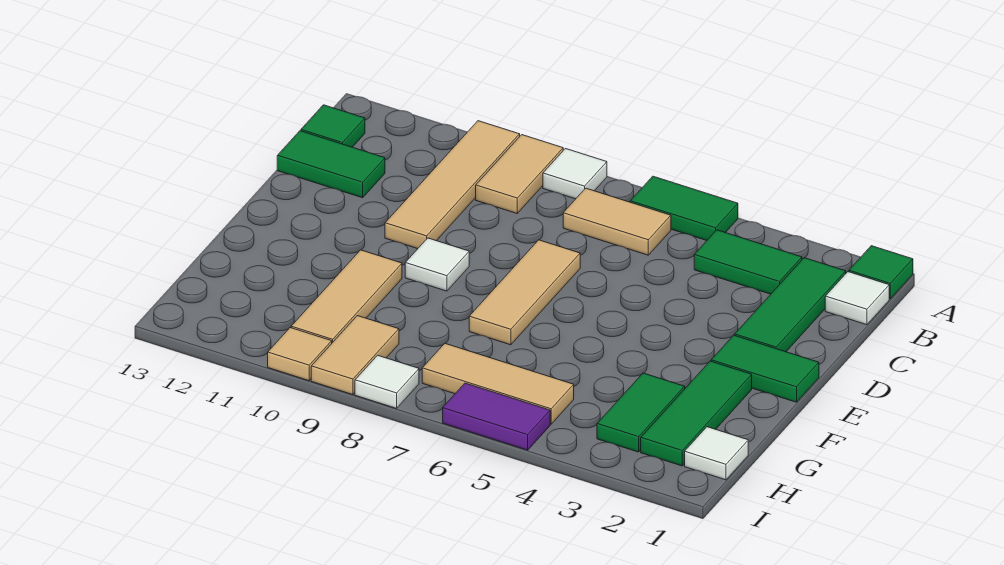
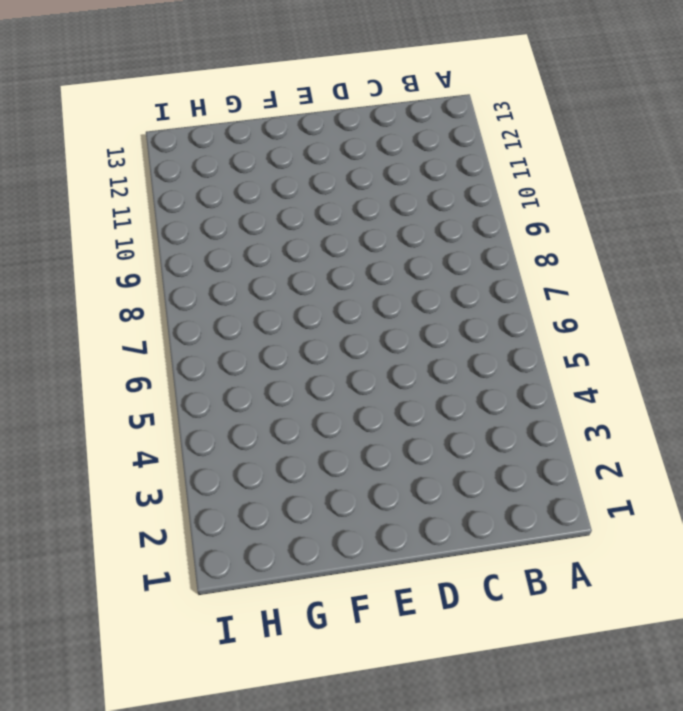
none -> green tile A1 level 1
none -> green tile A5:A6 level 1
none -> white tile A8 level 1

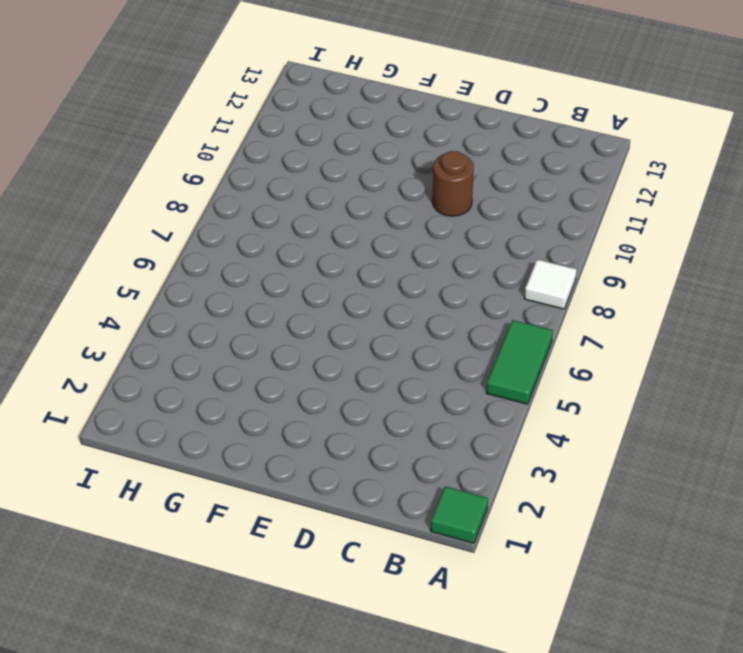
brown round brick D10 level 1 -> tan tile A10:D10 level 1
none -> tan tile A9:B9 level 1
none -> white tile B1 level 1
none -> green tile B2:D2 level 1

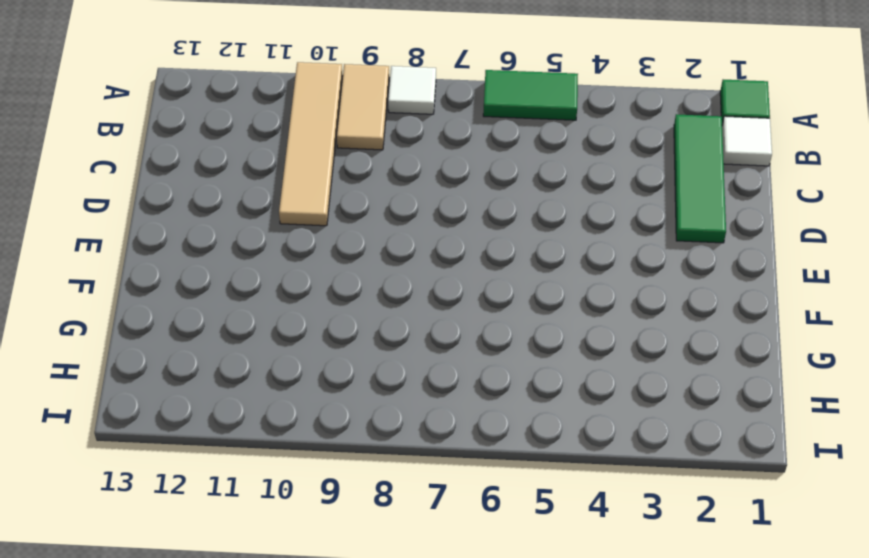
none -> green tile B3:B4 level 1
none -> tan tile B6:B7 level 1
none -> green tile B13 level 1

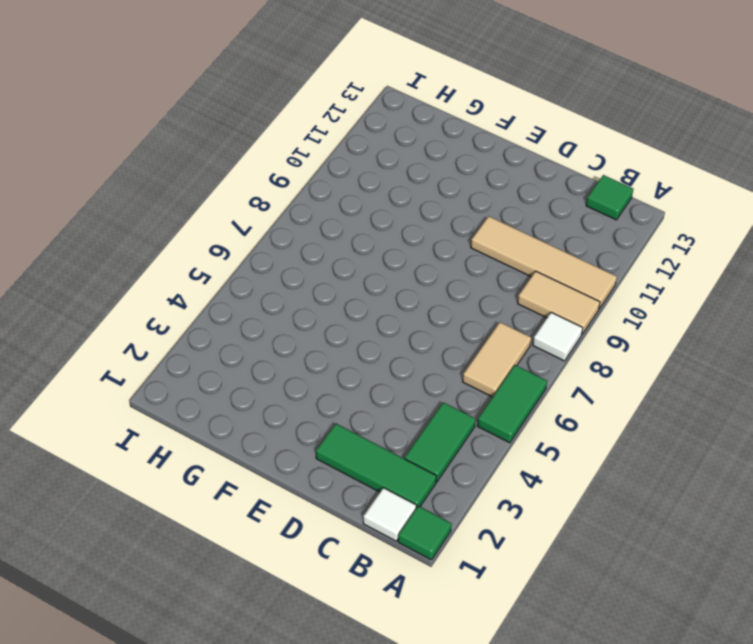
none -> green tile C12:C13 level 1
none -> tan tile D7:F7 level 1
none -> green tile E1:E2 level 1

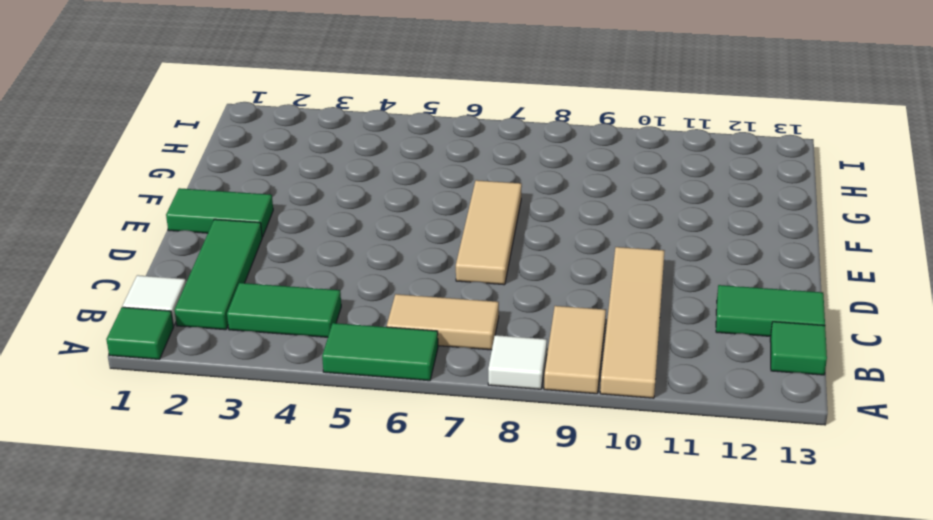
none -> white tile E9 level 1
none -> green tile F2:H2 level 1
none -> tan tile F10:H10 level 1

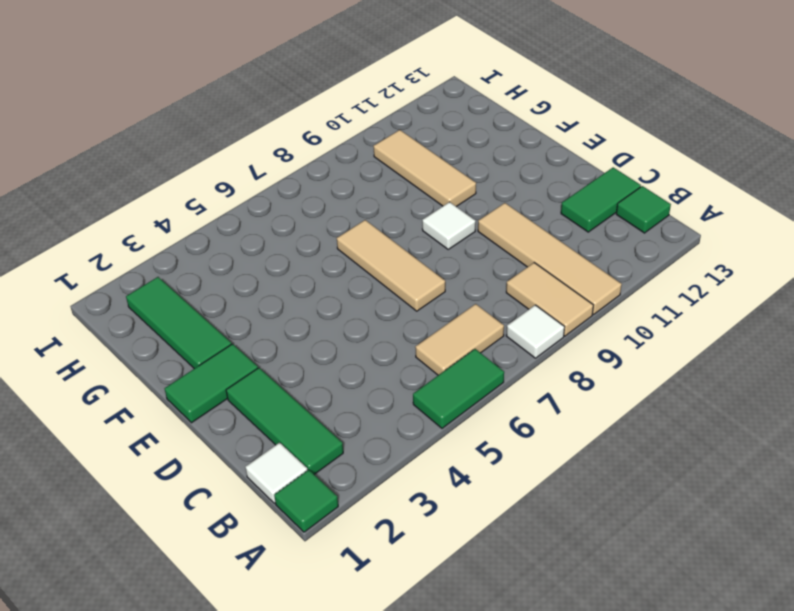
none -> green tile B3:B4 level 1
none -> green tile G3:H3 level 1
none -> white tile H1 level 1

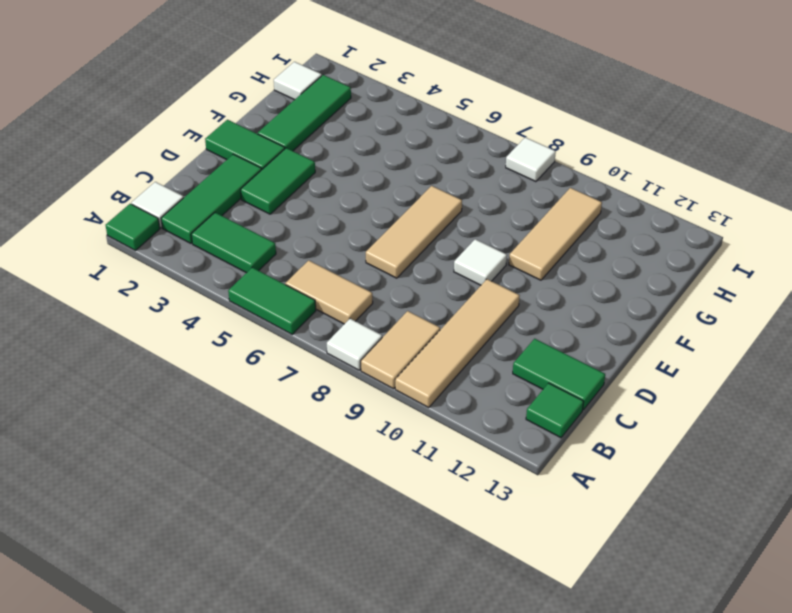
green tile D3:E3 level 1 -> green tile G3:H3 level 1
none -> tan tile H5:H7 level 1
none -> tan tile H9:I9 level 1
none -> purple tile I5:I6 level 1

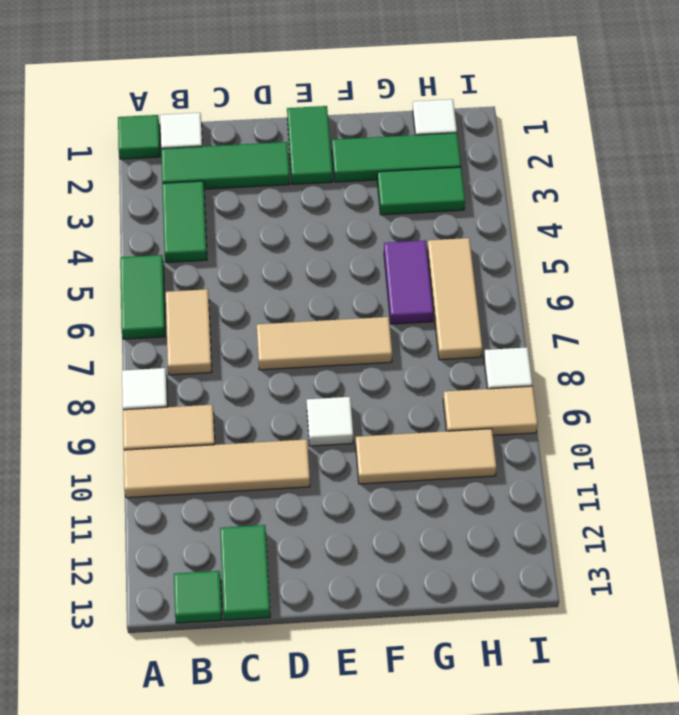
purple tile G5:G6 level 1 -> purple tile I5:I6 level 1
none -> tan tile I10 level 1

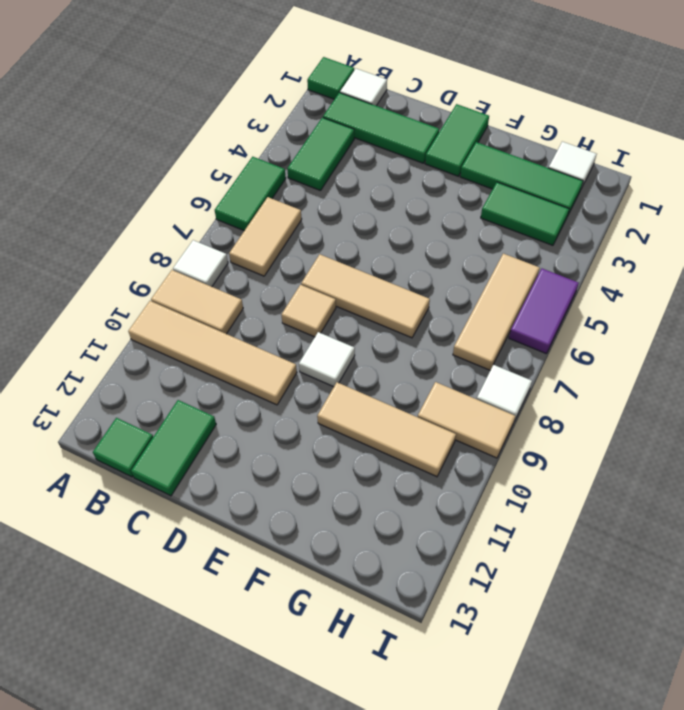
tan tile D8 level 1 -> tan tile I10 level 1

